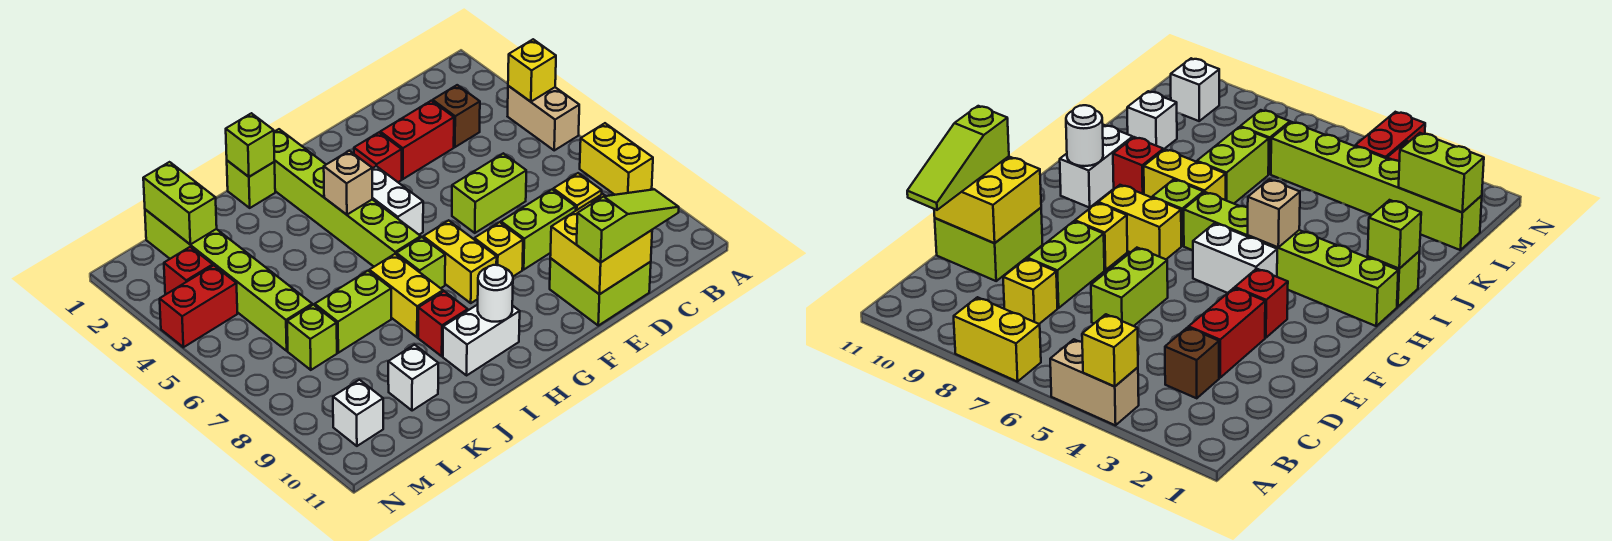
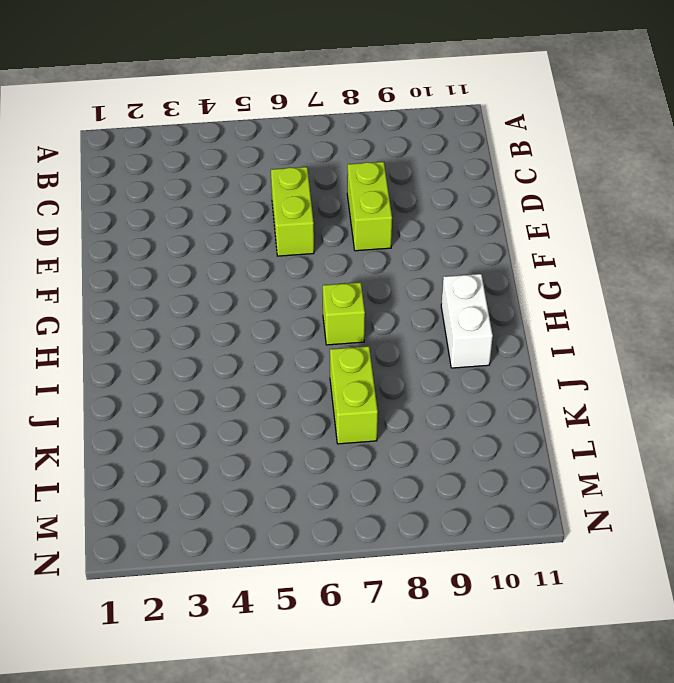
none -> tan brick A4:A5 level 1
none -> yellow brick A7:A8 level 1
none -> brown brick C3 level 1
none -> yellow brick C8 level 1

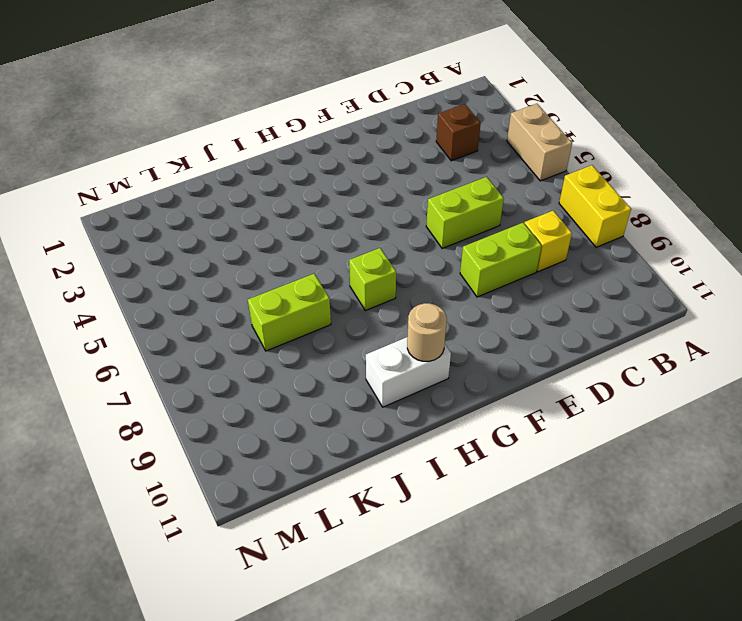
tan round brick H10 level 2 -> white round brick H10 level 2
none -> red brick D3:E3 level 1
none -> lime brick D10:E11 level 1
none -> red brick F3 level 1
none -> yellow brick F8 level 1

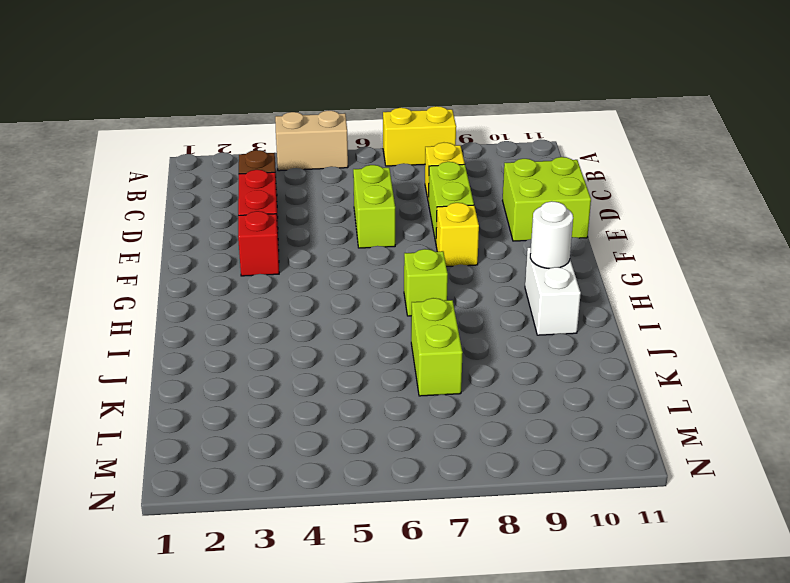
none -> white brick G4:G5 level 1
none -> yellow brick G7:G8 level 1
none -> lime brick H1:H6 level 1
none -> lime brick I1 level 1

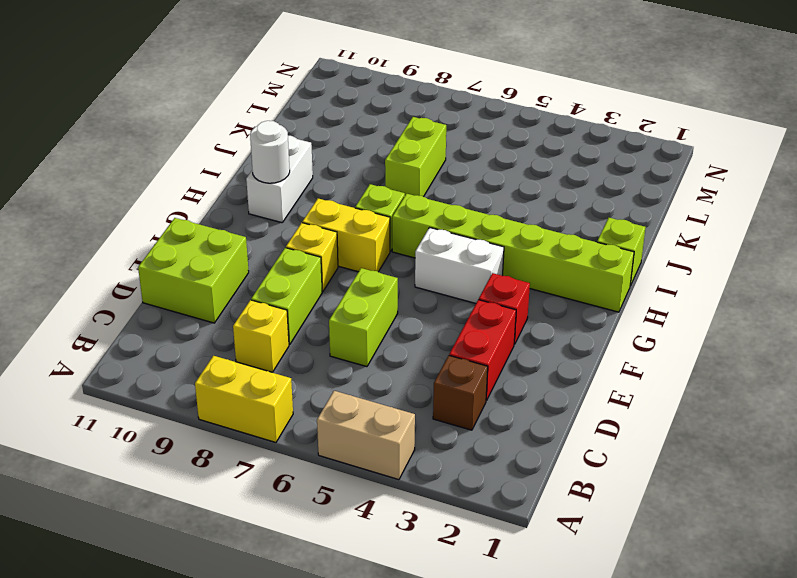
none -> yellow brick I7:I8 level 1
none -> red brick I9 level 1
none -> white brick K10 level 1
none -> lime brick L1:L6 level 1

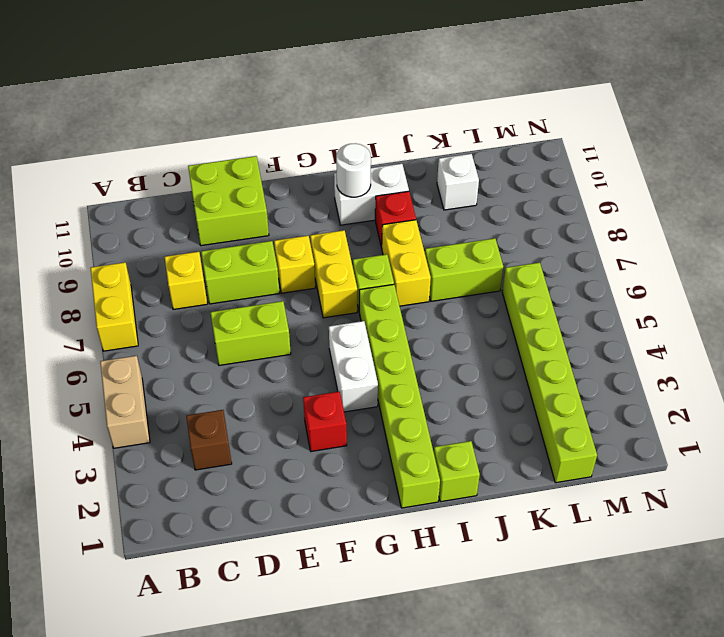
none -> red brick D3:E3 level 1
none -> lime brick L7 level 1
none -> red brick M3 level 1
none -> red brick M4:N4 level 1

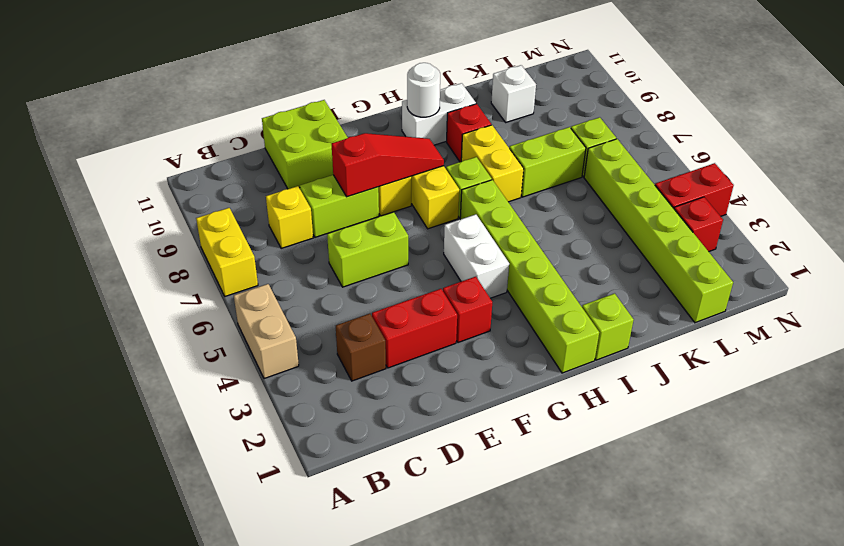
red slope E8:G8 level 2 top E -> none
none -> white brick M10 level 1
none -> yellow brick A4 level 2
none -> yellow brick D10:E11 level 2
none -> tan brick H4 level 2

